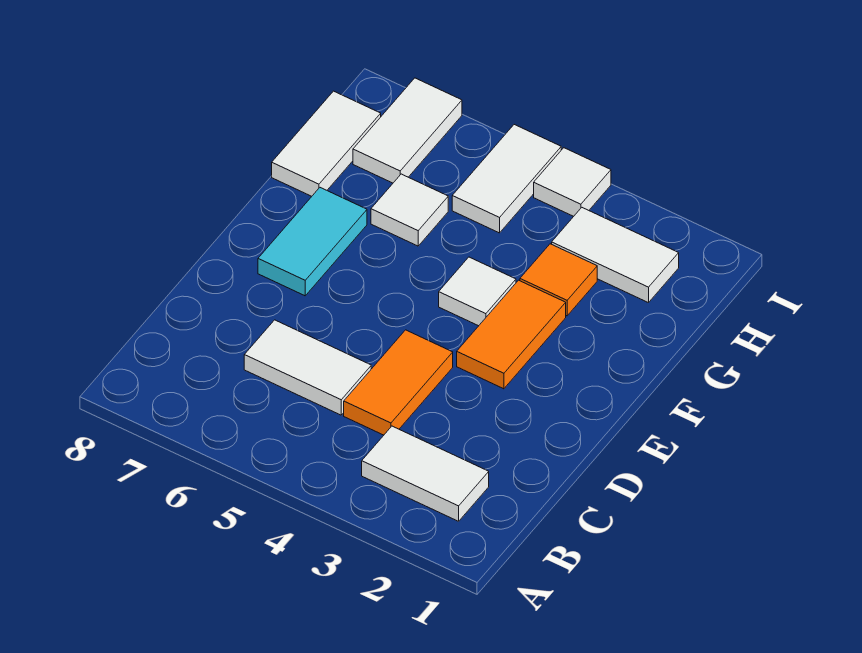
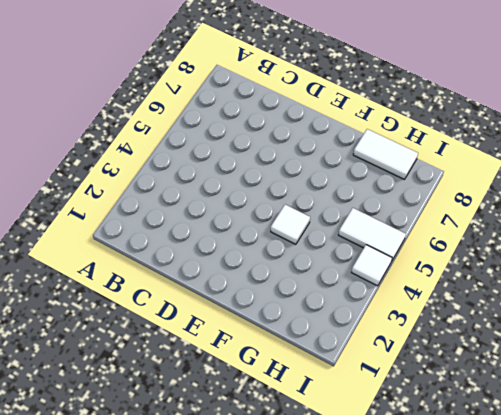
none -> white tile B2:B3 level 1
none -> orange tile C4:D4 level 1
none -> white tile C5:C6 level 1

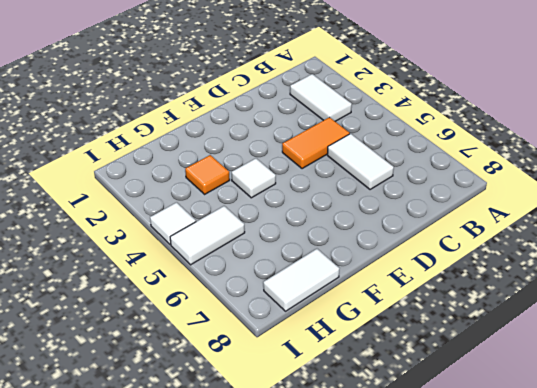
none -> orange tile E3:F3 level 1
none -> cyan tile E7:F7 level 1
none -> white tile G6 level 1

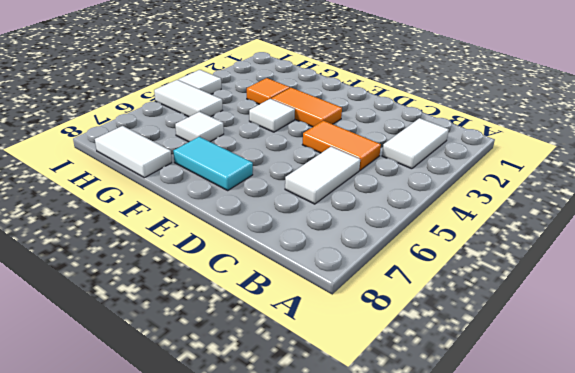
none -> white tile H2:H3 level 1
none -> white tile H7:I7 level 1

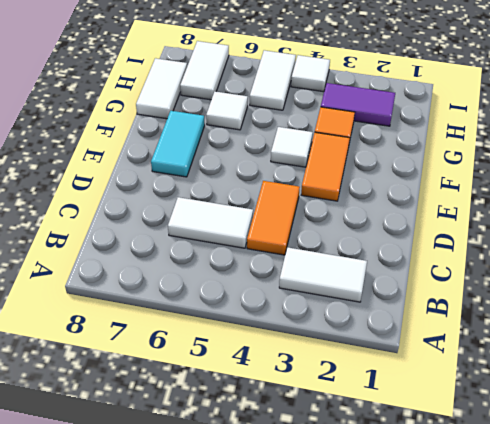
purple tile H2:H3 level 1 -> white tile H2:H3 level 1

